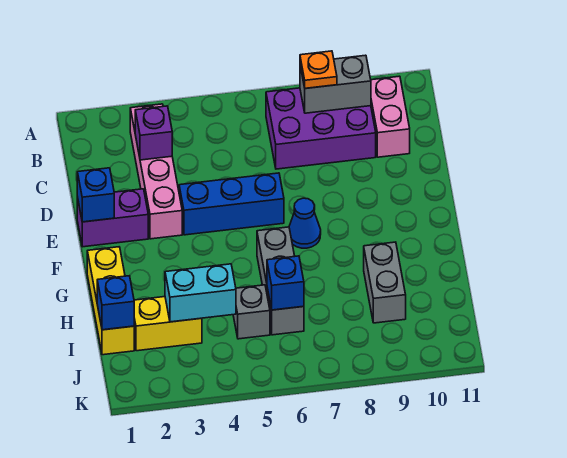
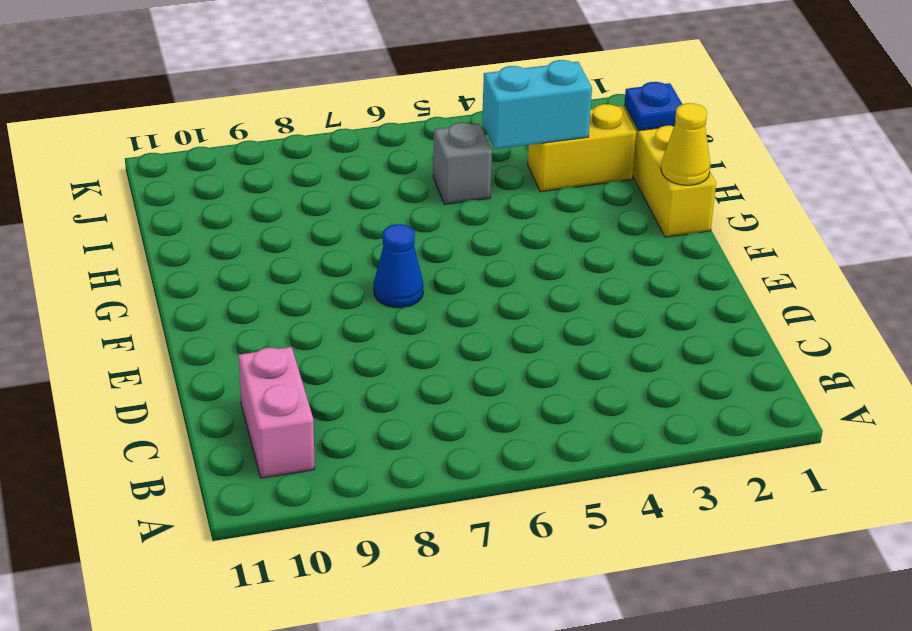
yellow cone G1 level 2 -> none
blue plate I1 level 2 -> blue brick I1 level 2
none -> pink brick B3:E3 level 1
none -> purple brick B7:C9 level 1
none -> purple brick E1:E2 level 1

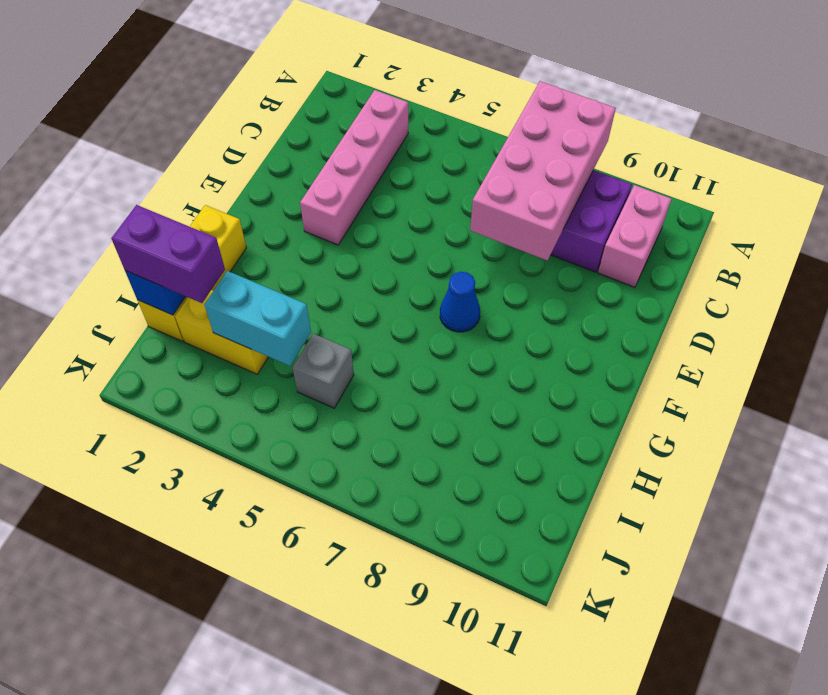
pink brick A7:D8 level 2 -> grey brick B8:B9 level 2
purple brick I1:I2 level 3 -> purple brick E1:E2 level 1
none -> blue brick E4:E6 level 1
none -> grey brick G6:I6 level 1
none -> grey brick H9:I9 level 1

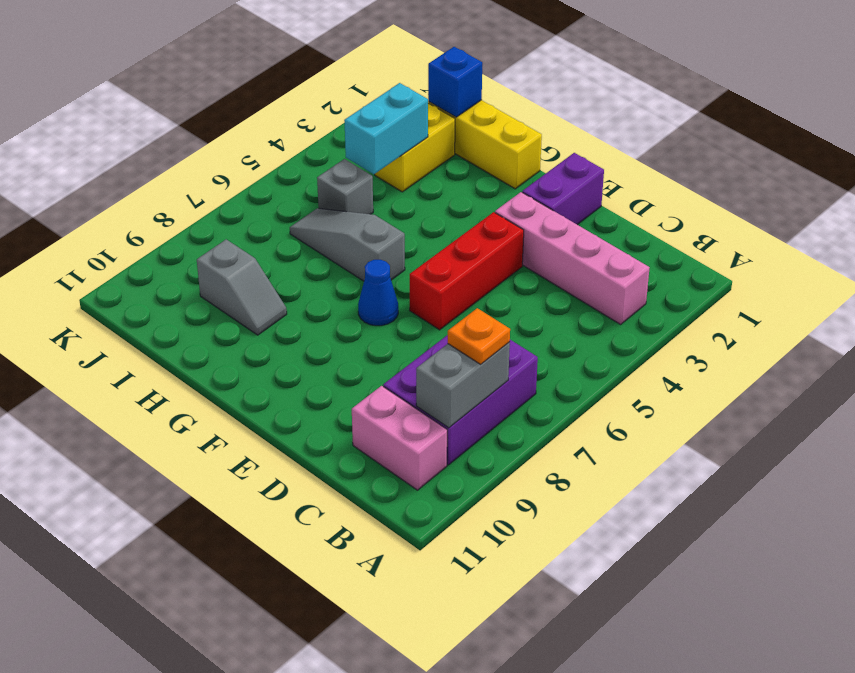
red brick E4:E6 level 1 -> blue brick E4:E6 level 1
grey slope G6:I6 level 1 top G -> grey brick G6:I6 level 1
grey slope H9:I9 level 1 top I -> grey brick H9:I9 level 1
none -> purple brick C3 level 2
none -> blue brick E1 level 2
none -> blue brick I6 level 2

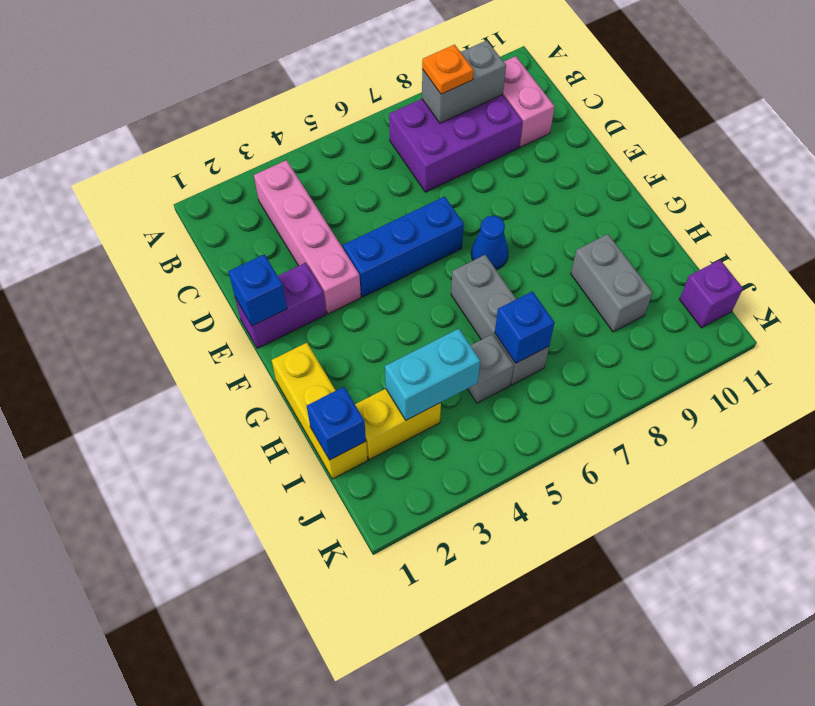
purple brick J11 level 1 -> purple brick C3 level 2

